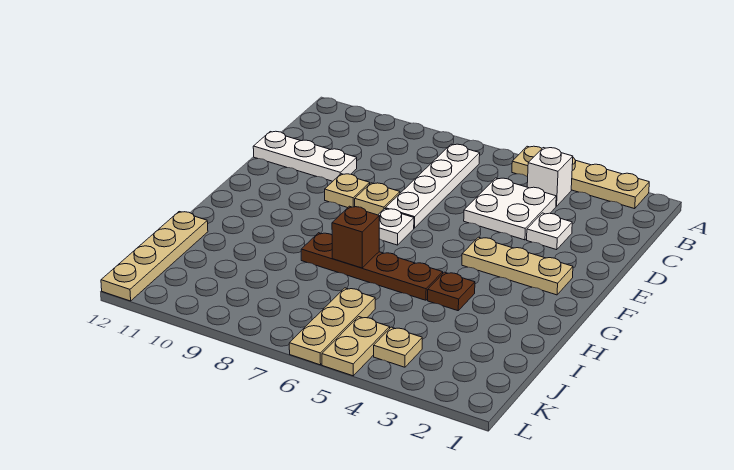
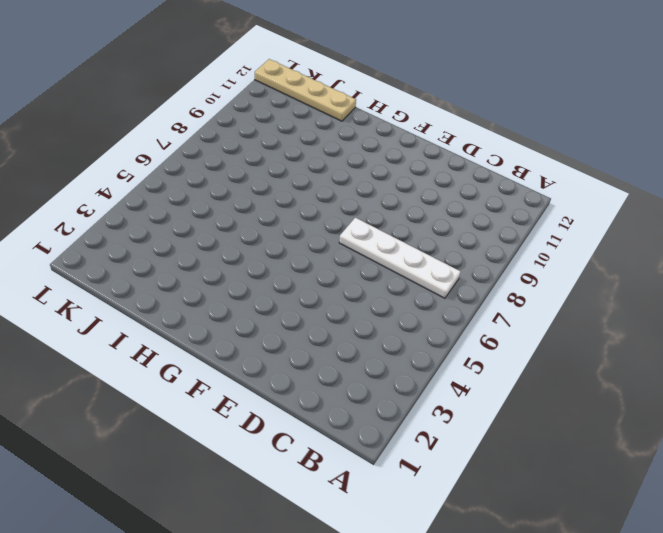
none -> tan plate A2:A5 level 1
none -> white brick B4 level 1
none -> white plate C4:D5 level 1

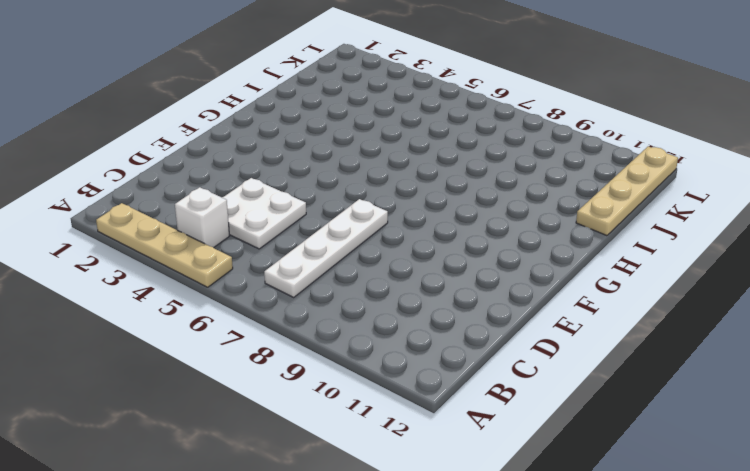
none -> white plate D3 level 1
none -> white plate D10:D12 level 1
none -> tan plate E8 level 1

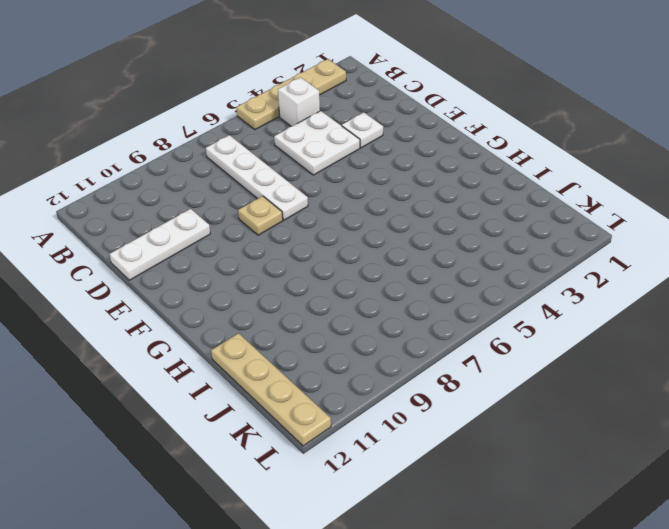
none -> tan plate E9 level 1
none -> tan plate F2:F4 level 1
none -> white plate F7 level 1

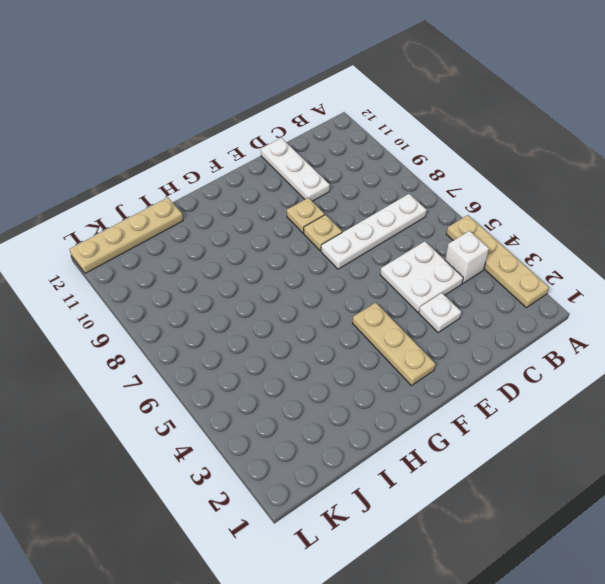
none -> white plate F7 level 1
none -> brown plate H4 level 1
none -> brown plate H5:H8 level 1

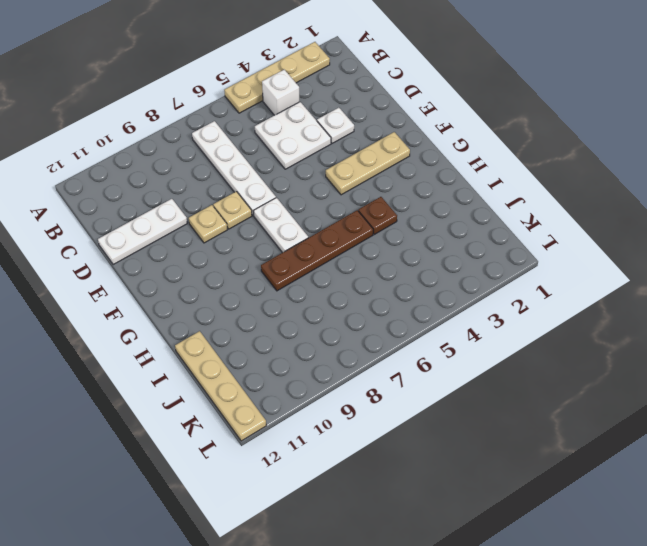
white plate F7:G7 level 1 -> white plate F7 level 1
none -> tan plate J6:L6 level 1
none -> tan plate K4 level 1
none -> tan plate K5:L5 level 1

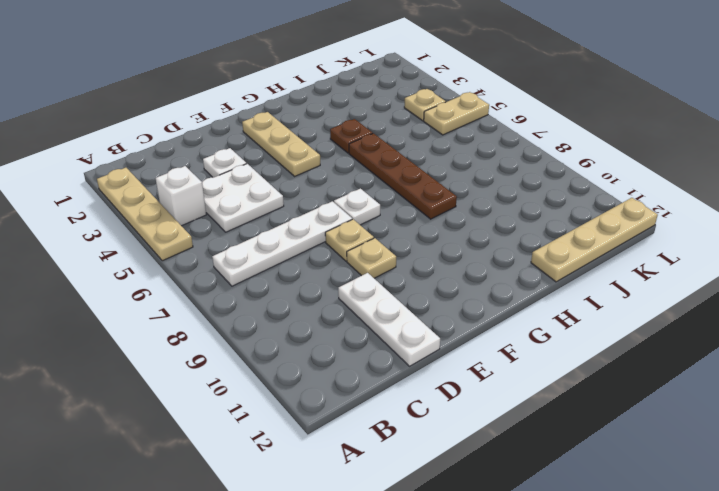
none -> tan plate J6:L6 level 1
none -> brown brick H7 level 2

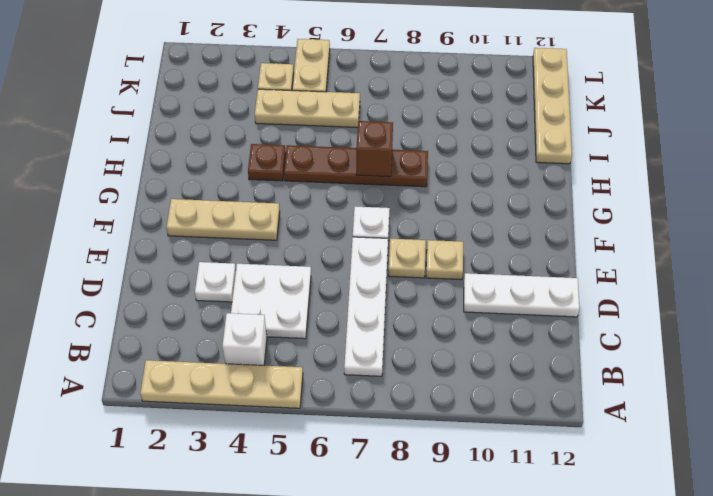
tan plate J4:J6 level 1 -> tan plate J6:L6 level 1

